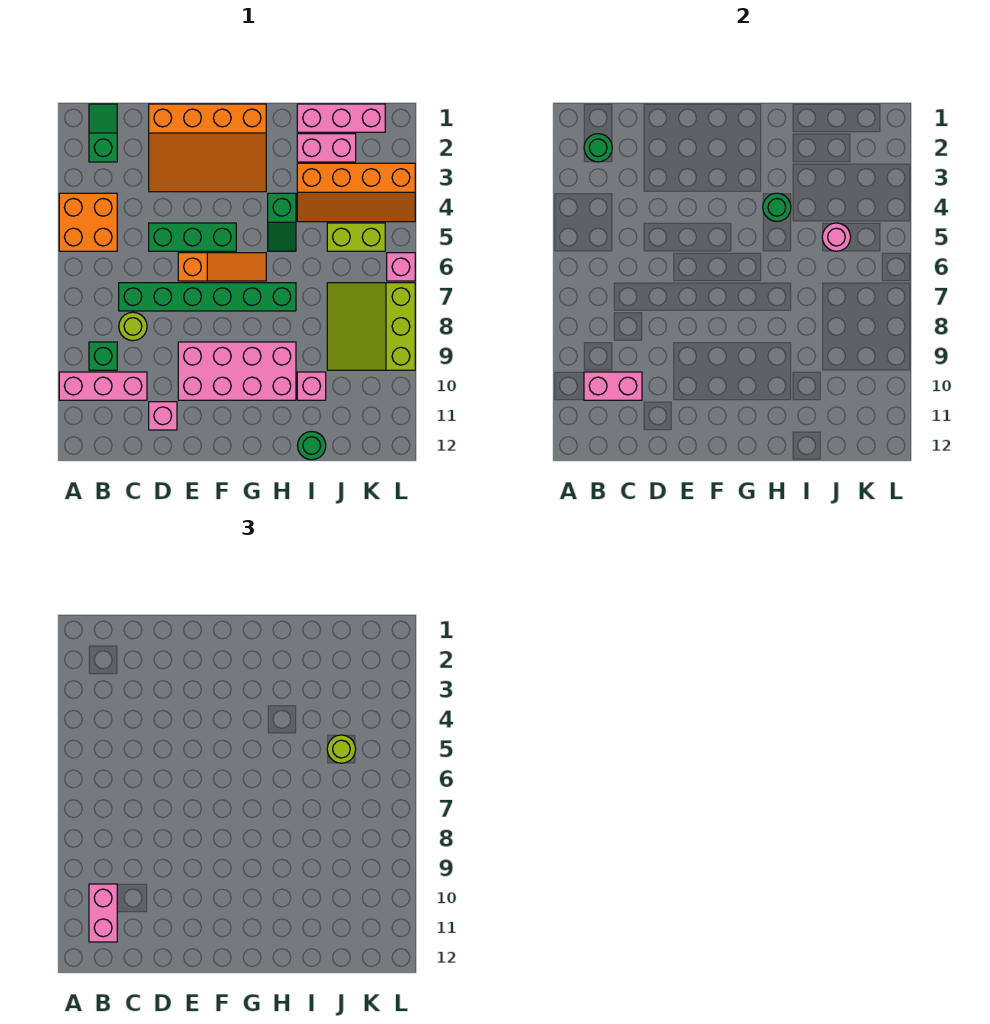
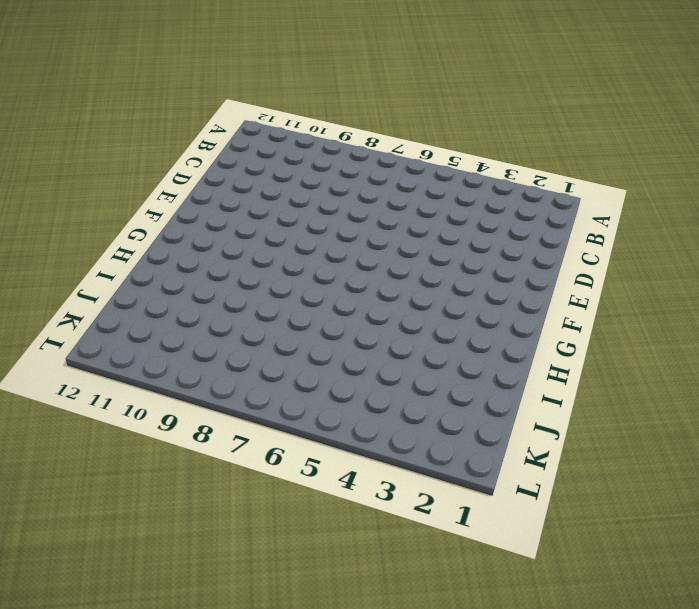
none -> orange brick A4:B5 level 1
none -> pink brick A10:C10 level 1
none -> green slope B1:B2 level 1 top 2

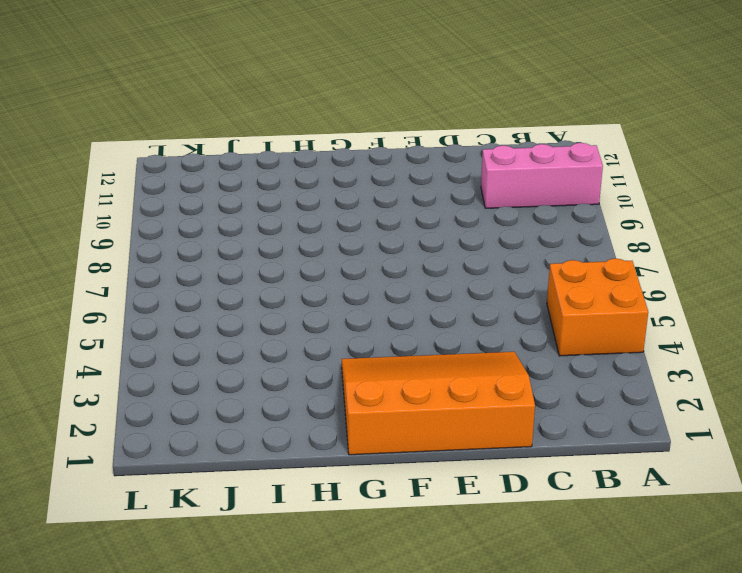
none -> green slope B1:B2 level 1 top 2
none -> green brick B9 level 1
none -> green brick C7:H7 level 1

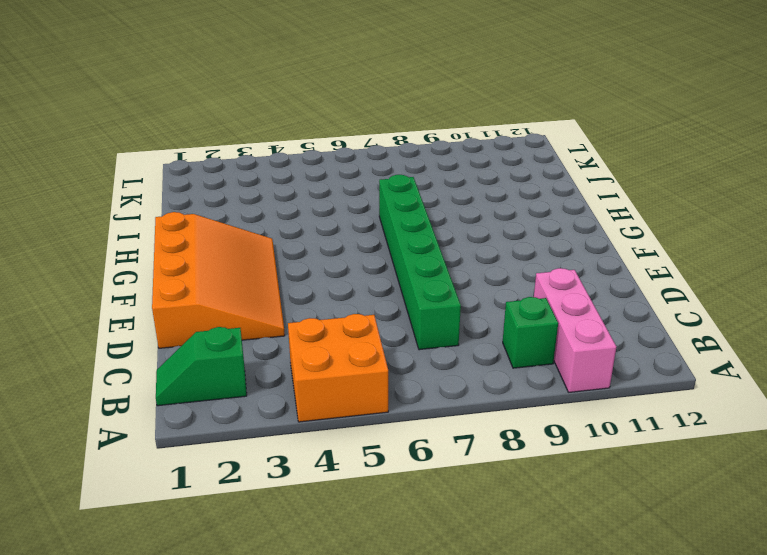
none -> lime round brick C8 level 1
none -> green brick D5:F5 level 1
none -> pink brick D11 level 1

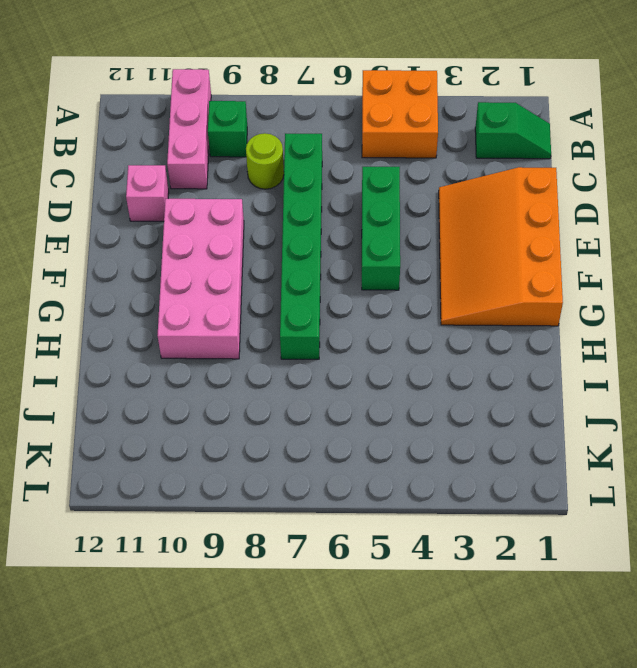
none -> orange slope E6:G6 level 1 top E
none -> green slope H4:H5 level 1 top 4
none -> pink brick I1:K1 level 1

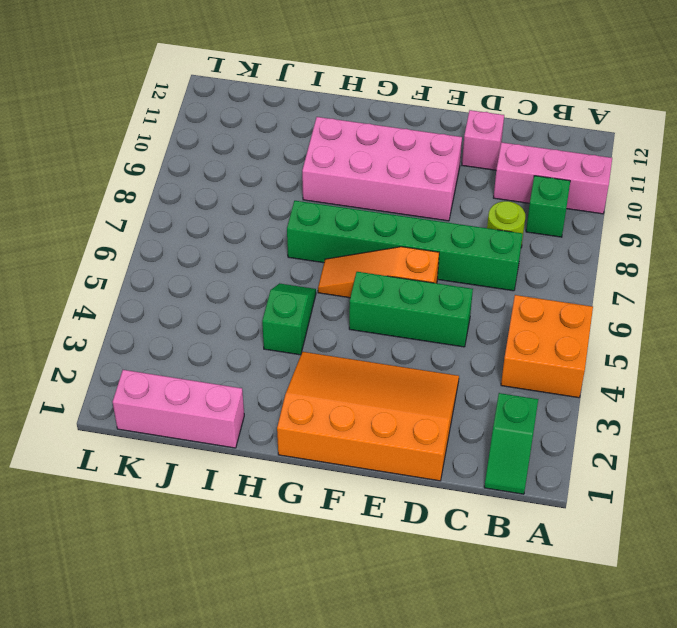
none -> pink brick I2:J2 level 1
none -> orange slope I3:L4 level 1 top 3
none -> pink brick I10 level 1

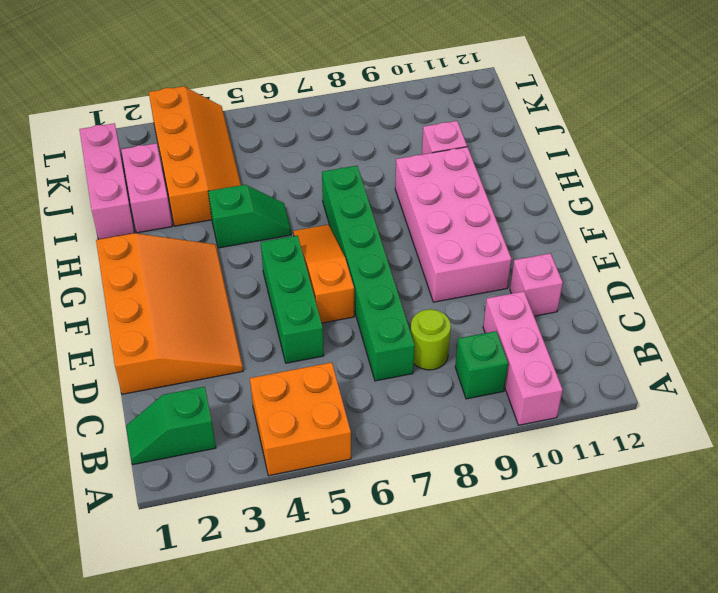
none -> green round brick I12 level 1
none -> lime brick J5:K5 level 1
none -> lime slope J7:L9 level 1 top L

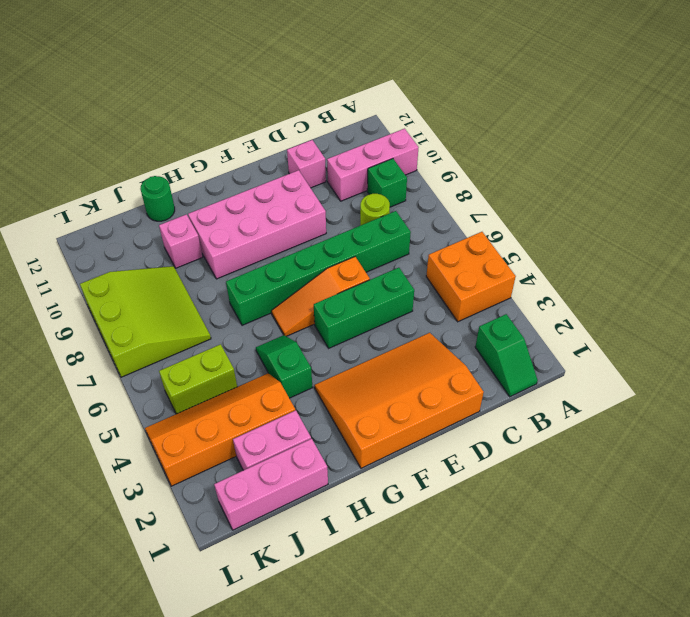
none -> pink brick L6 level 1
none -> green round brick B2 level 2
none -> pink brick B10:C10 level 2

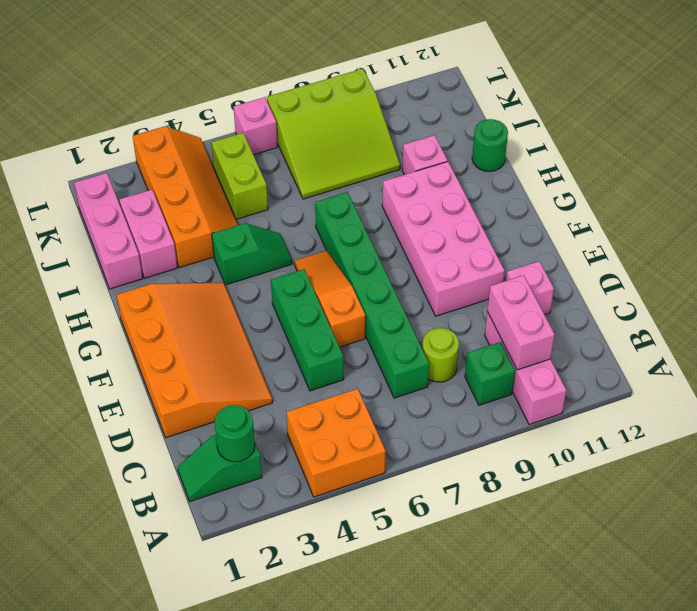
none -> green round brick H4 level 2
none -> pink round brick J5 level 2
none -> pink brick B10:B11 level 3

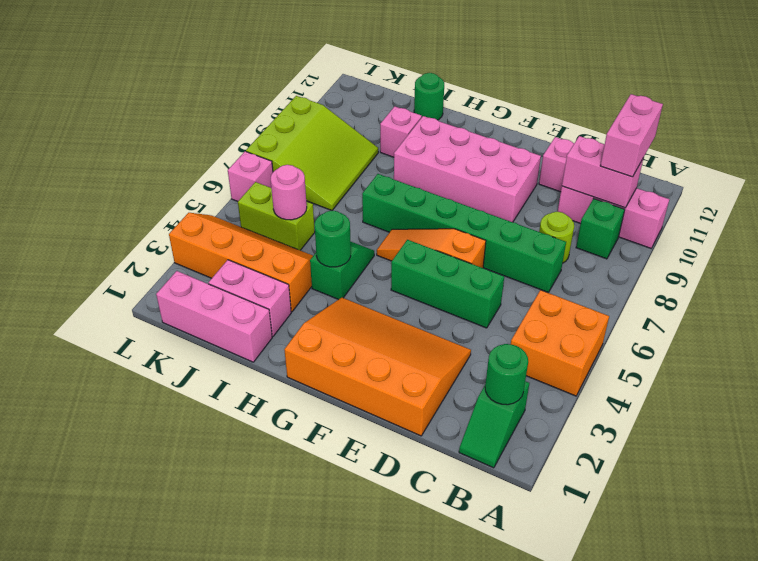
none -> lime round brick J5 level 3

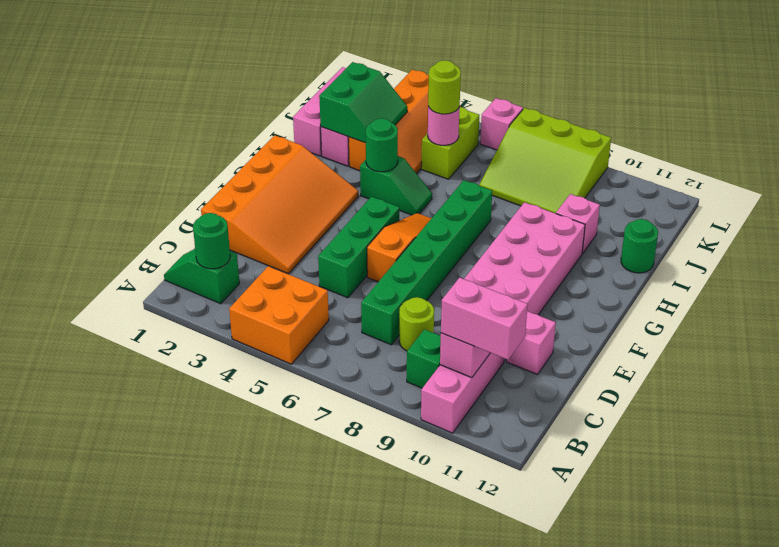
green slope I2:J3 level 2 top 2 -> none

